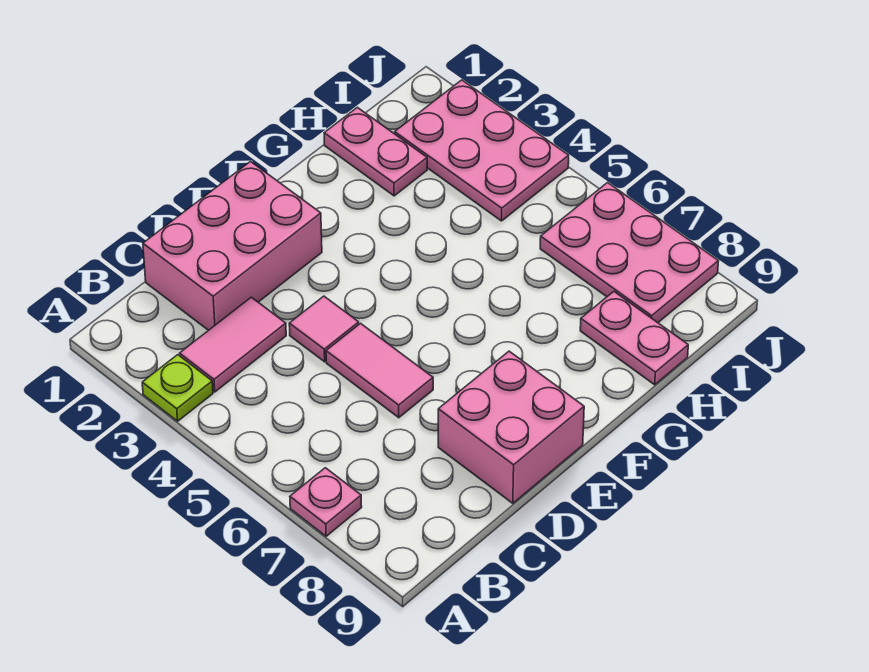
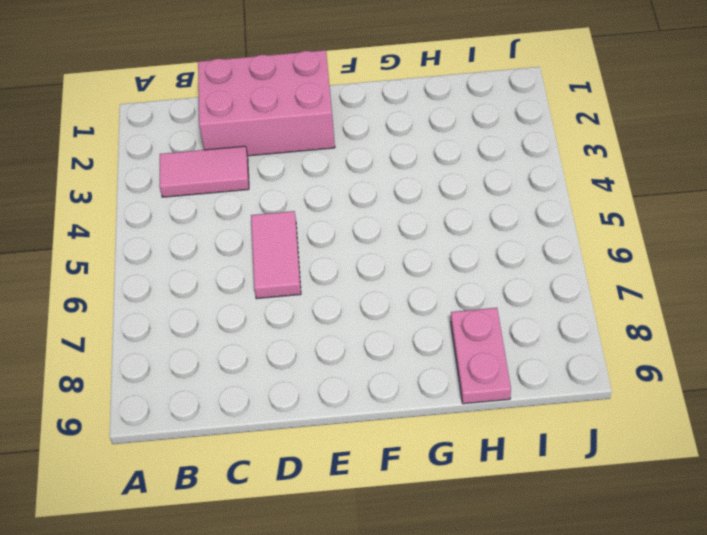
none -> lime plate A3 level 1
none -> pink plate A7 level 1

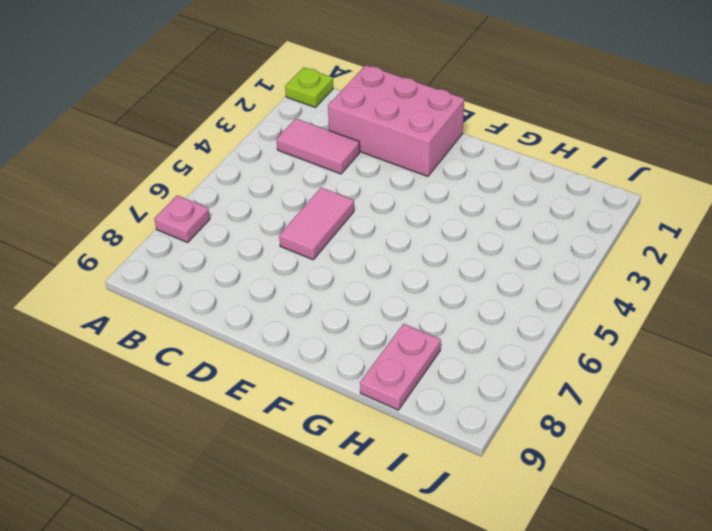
lime plate A1 level 1 -> lime plate A3 level 1
none -> pink tile D4 level 1
none -> pink brick D8:E9 level 1

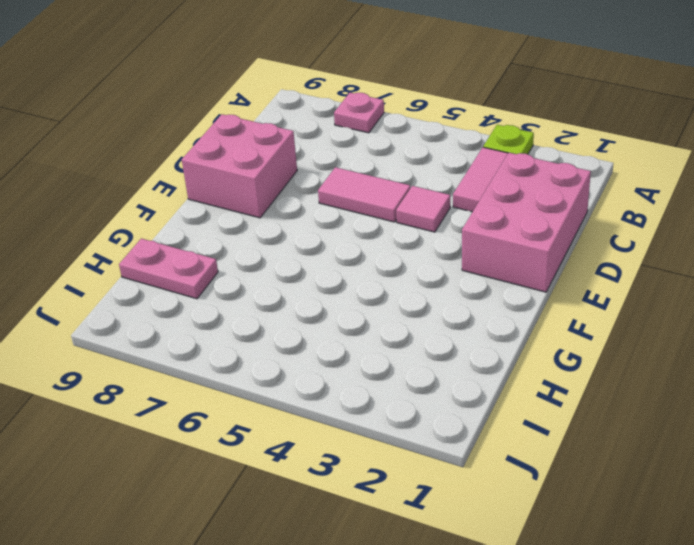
none -> pink plate H1:H2 level 1
none -> pink plate I2:J4 level 1

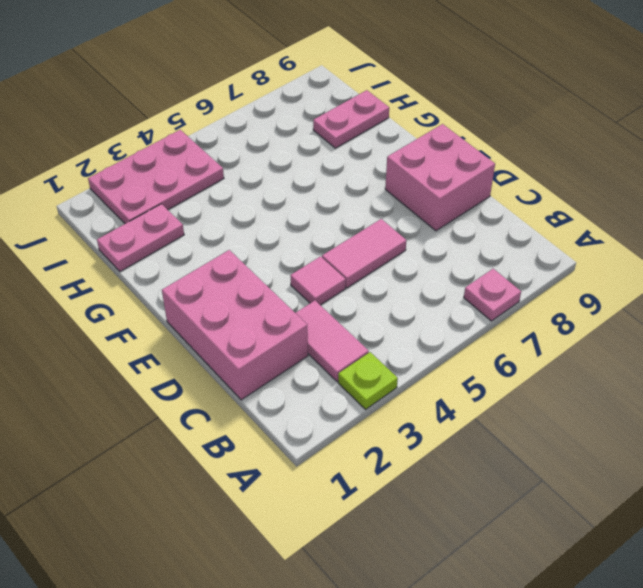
none -> pink plate I6:J8 level 1

